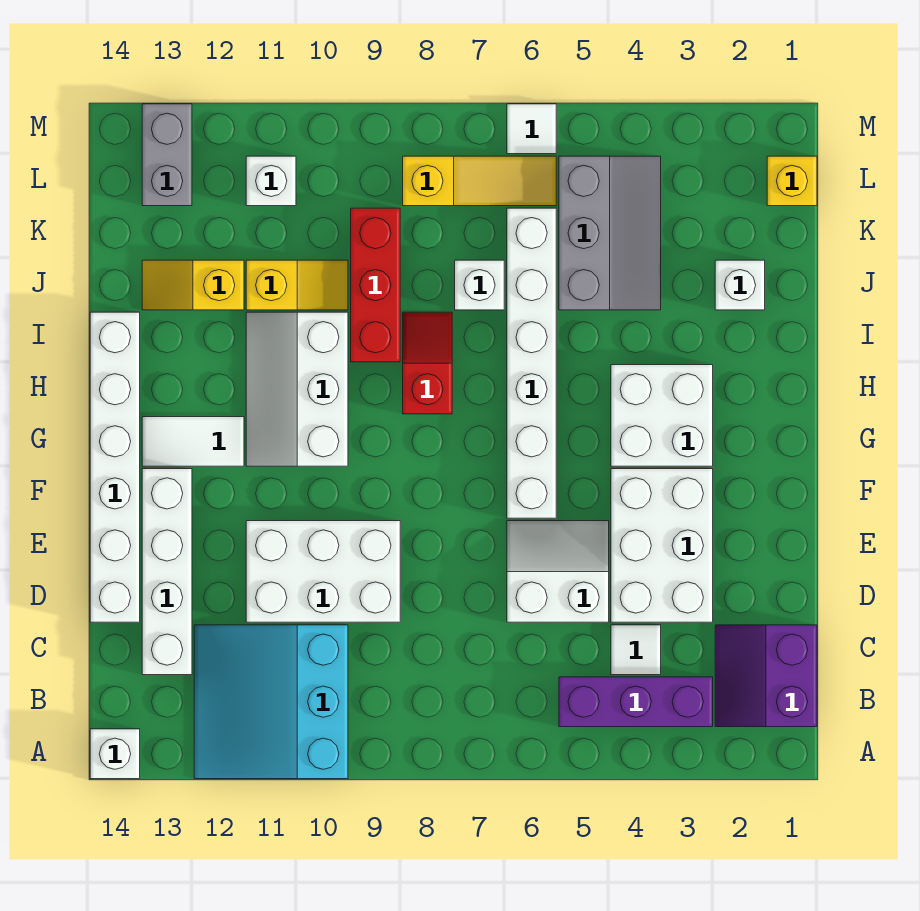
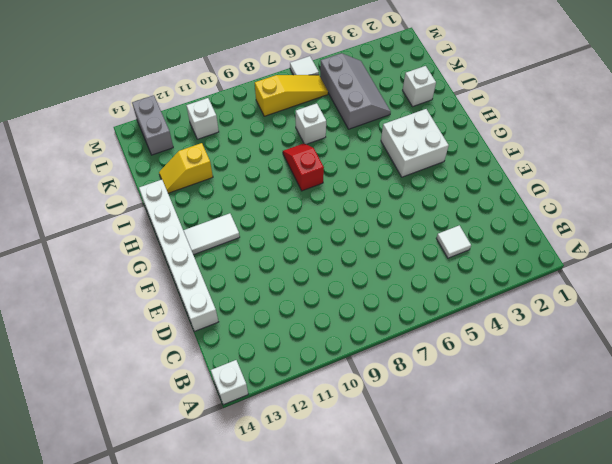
none -> cyan slope A10:C12 level 1 top 10
none -> purple slope B1:C2 level 1 top 1
none -> purple brick B3:B5 level 1

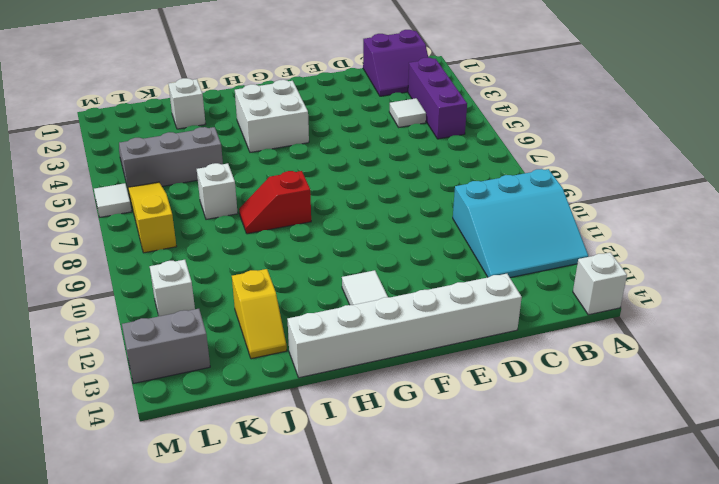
none -> white brick C13:F13 level 1
none -> white brick D3:F4 level 1
none -> white slope D5:E6 level 1 top D

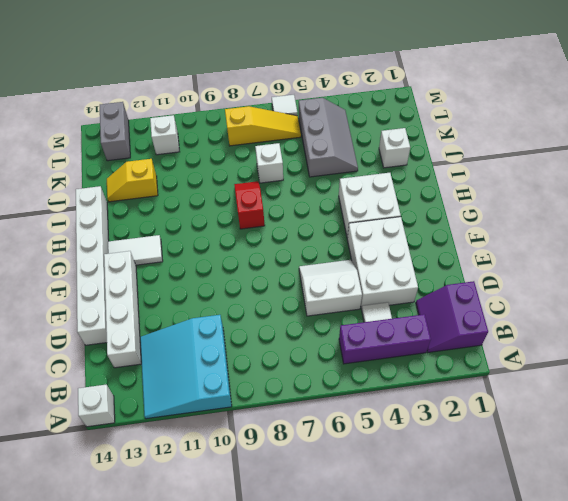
none -> white brick D9:E11 level 1
none -> white brick F6:K6 level 1
none -> white slope G10:I11 level 1 top 10

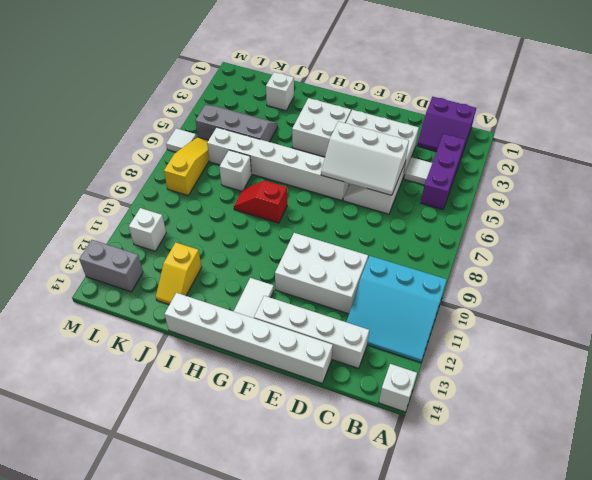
white slope D5:F6 level 2 top 5 -> white slope G10:I11 level 1 top 10
white brick D10:F11 level 1 -> white brick D9:E11 level 1
none -> red brick I9:K9 level 1
none -> yellow slope J10:J11 level 1 top 11
none -> yellow brick L1 level 1

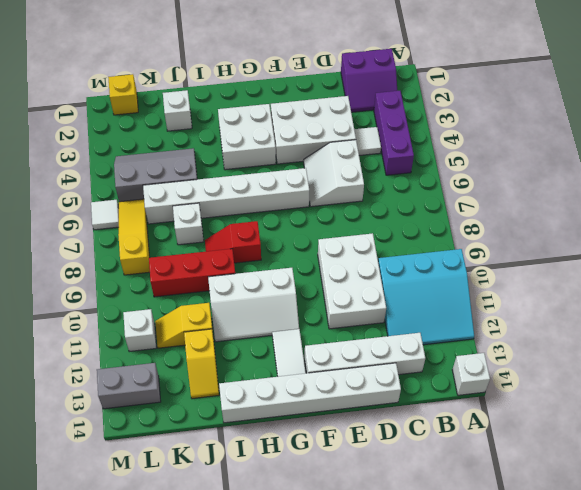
yellow slope J11:K11 level 1 top J -> yellow slope J10:J11 level 1 top 11

